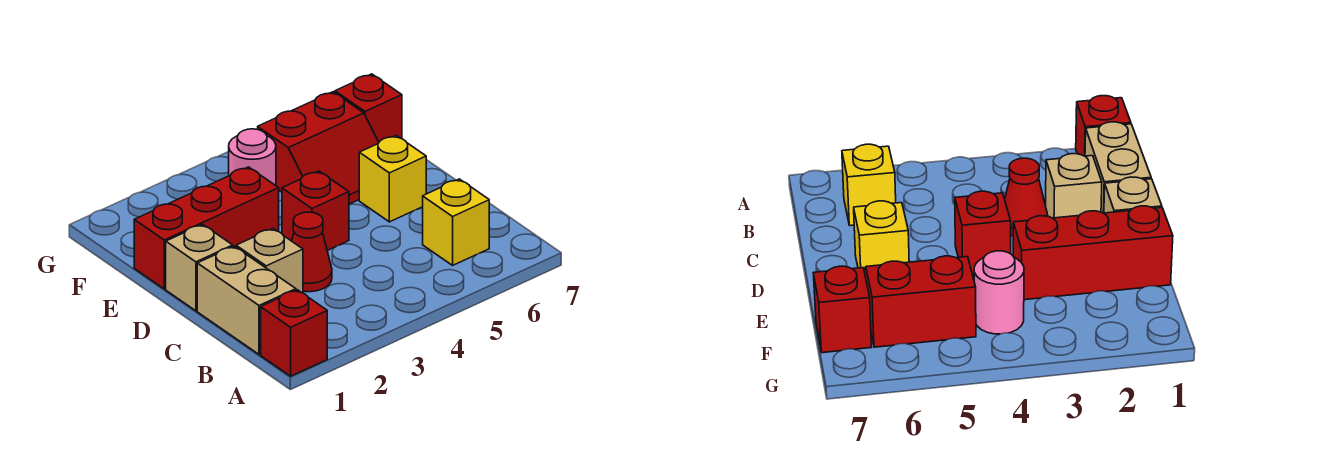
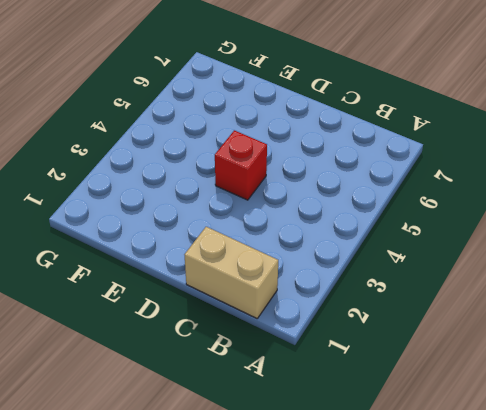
none -> red brick A1 level 1
none -> yellow brick B6 level 1
none -> tan brick C2 level 1

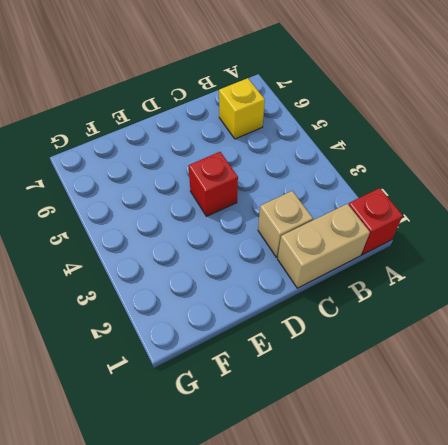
none -> red cone C3 level 1
none -> tan brick D1 level 1
none -> yellow brick D6 level 1

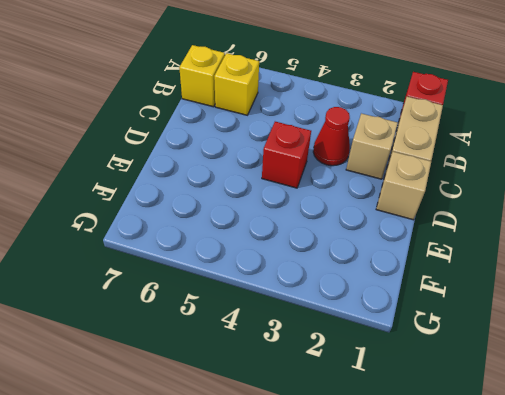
yellow brick B7 level 1 -> yellow brick D6 level 1
none -> red brick E1:E3 level 1
none -> red slope E5:F6 level 1 top F
none -> pink round brick F4 level 1

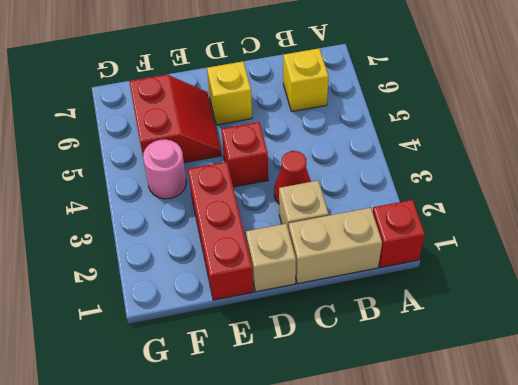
none -> red brick F7 level 1

